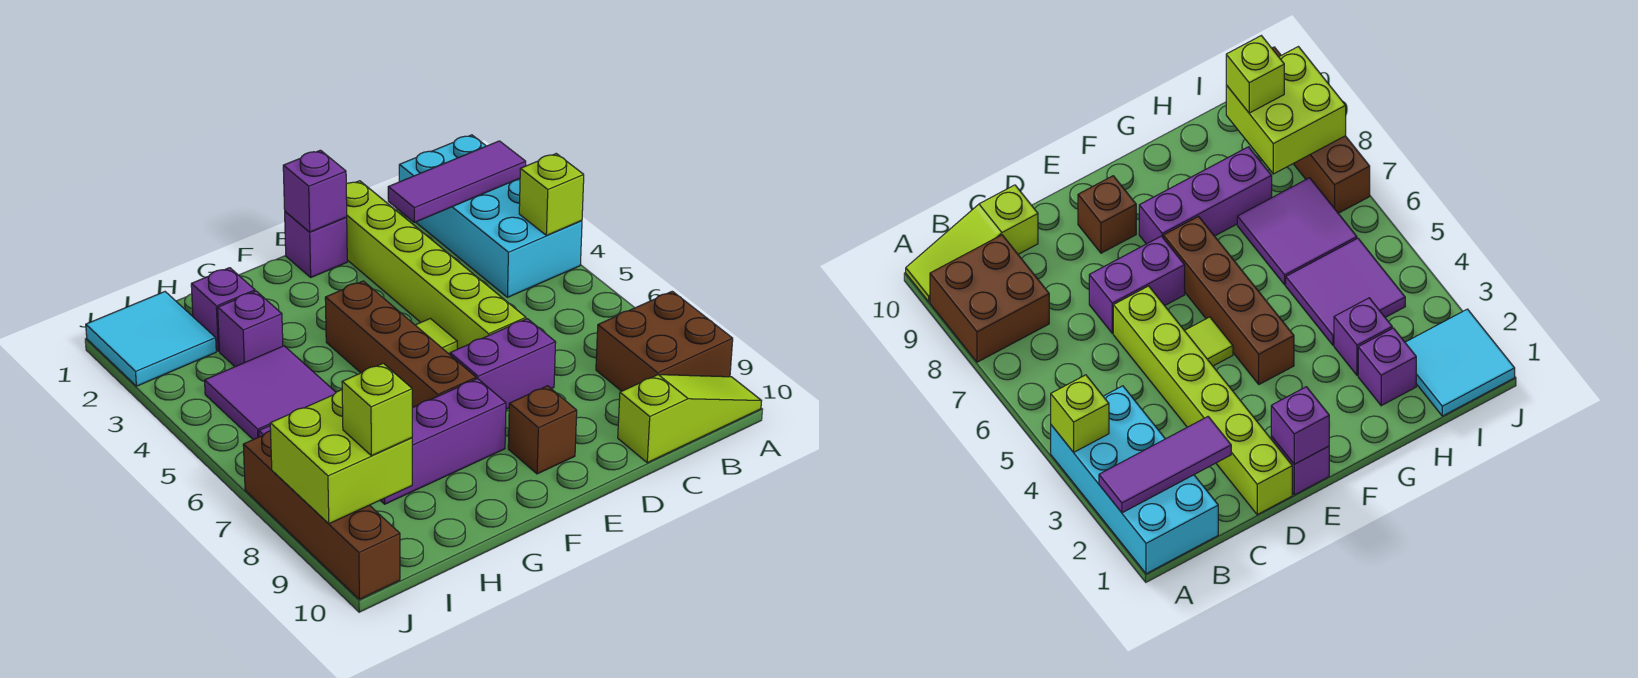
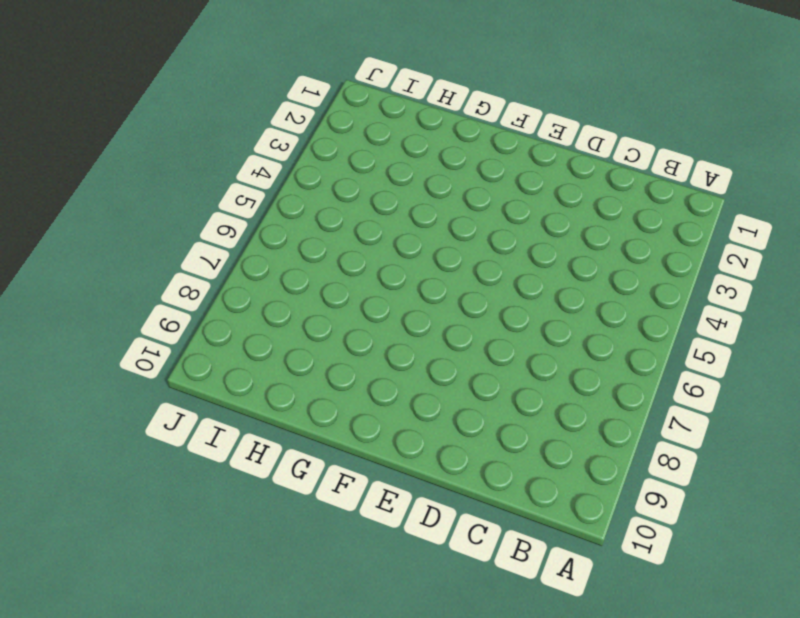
none -> cyan brick A1:B4 level 1
none -> brown brick A8:B9 level 1
none -> lime slope A10:C10 level 1 top C

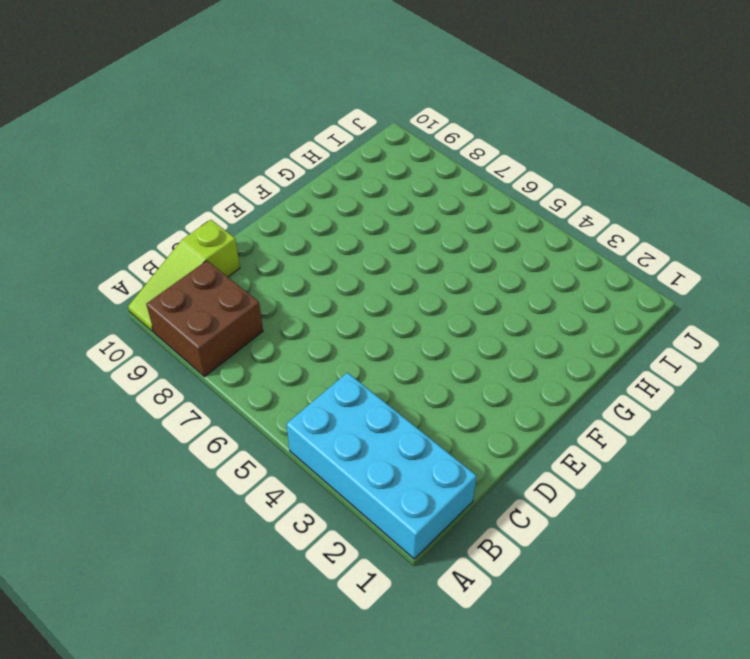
none -> lime brick D1:D6 level 1
none -> purple brick D7:E7 level 1
none -> purple brick E1 level 1

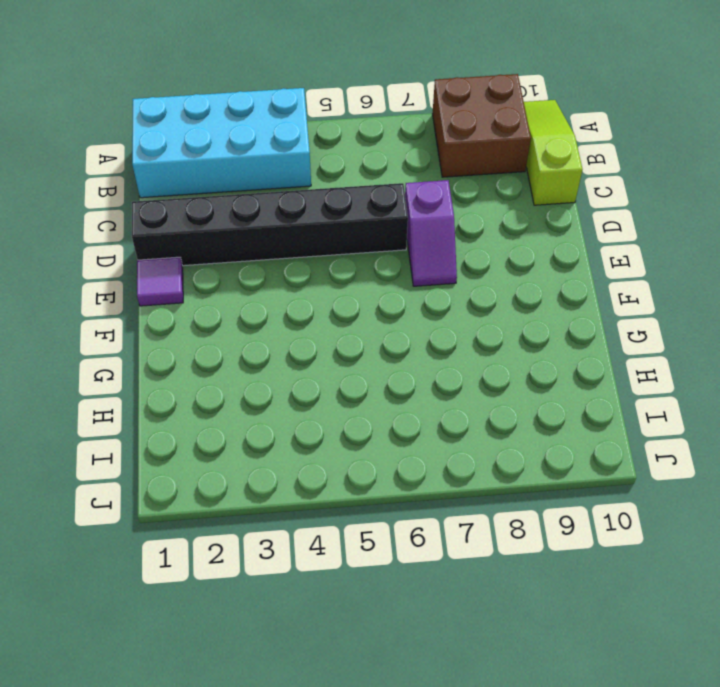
black brick D1:D6 level 1 -> lime brick D1:D6 level 1
purple slope D7:E7 level 1 top D -> purple brick D7:E7 level 1
purple tile E1 level 1 -> purple brick E1 level 1
none -> lime tile E5 level 1
none -> brown brick E9 level 1
none -> brown brick F4:F7 level 1

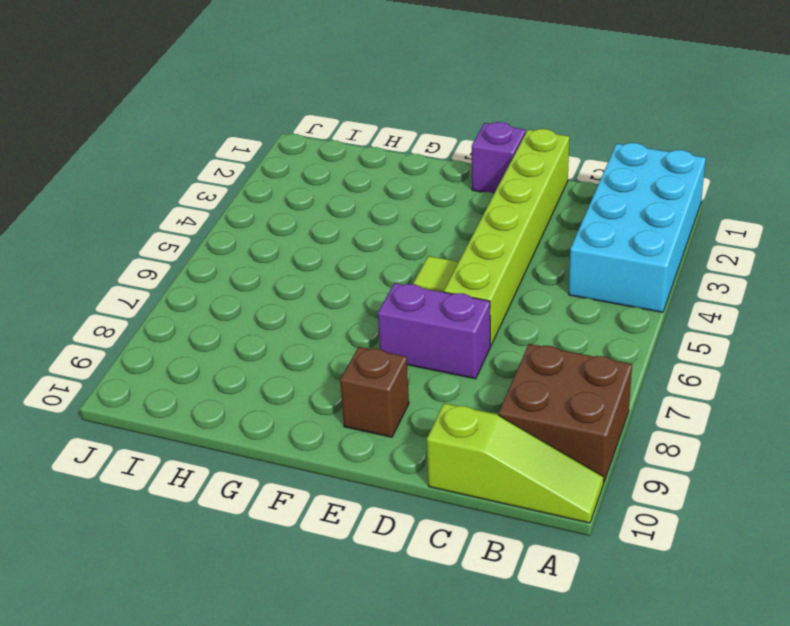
none -> brown brick F4:F7 level 1
none -> purple brick F8:H8 level 1
none -> purple brick H2 level 1

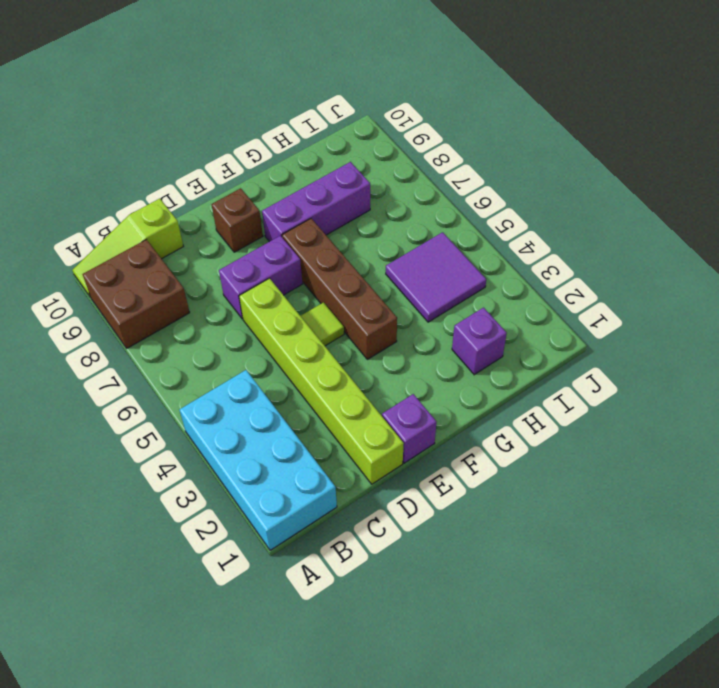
none -> purple brick H3 level 1
none -> purple tile H6:I7 level 1
none -> cyan tile I1:J2 level 1

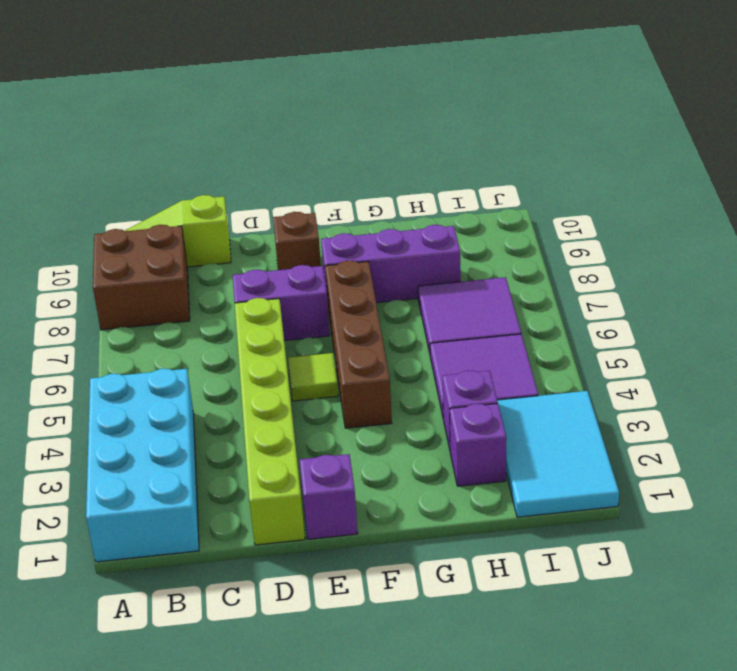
cyan tile I1:J3 level 1 -> cyan tile I1:J2 level 1
none -> brown brick J7:J10 level 1
none -> purple tile A2:C2 level 2
none -> lime brick A4 level 2

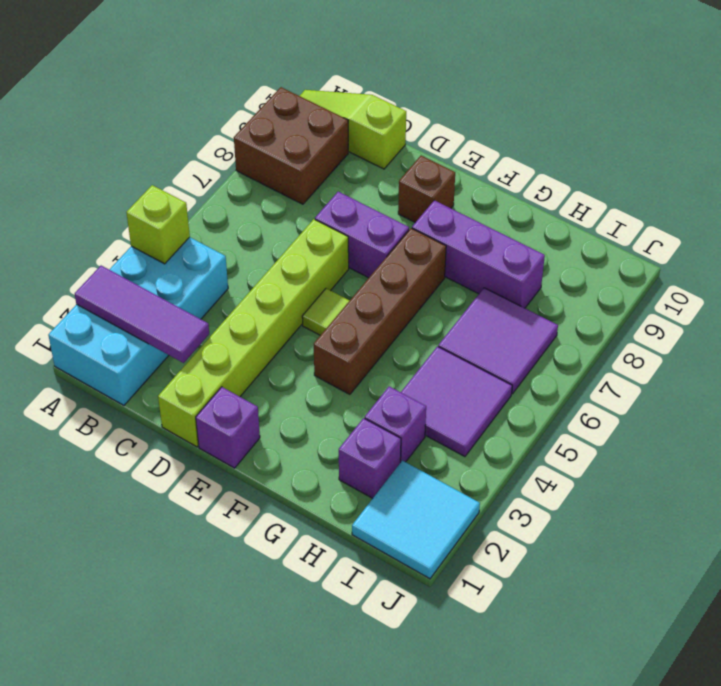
none -> brown brick J7:J10 level 1
none -> purple brick E1 level 2
none -> lime brick I8:J9 level 2

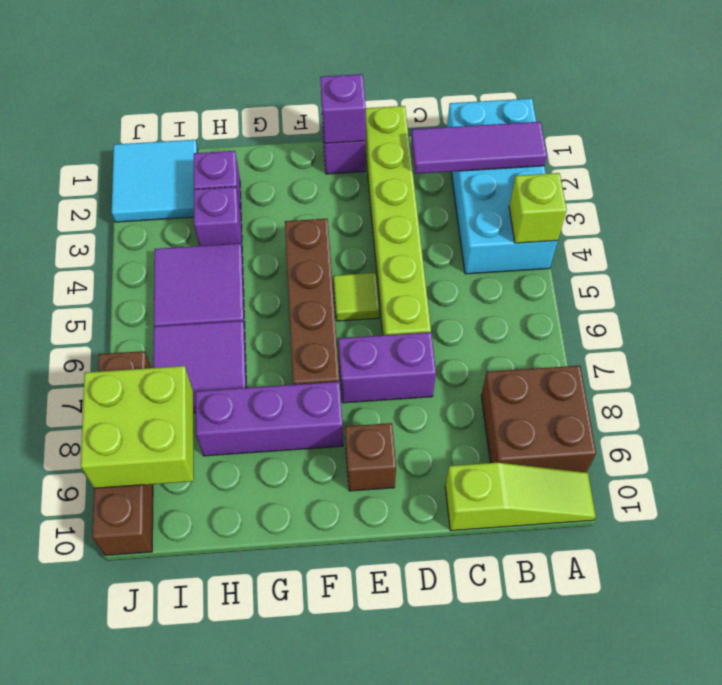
none -> lime brick I9 level 3

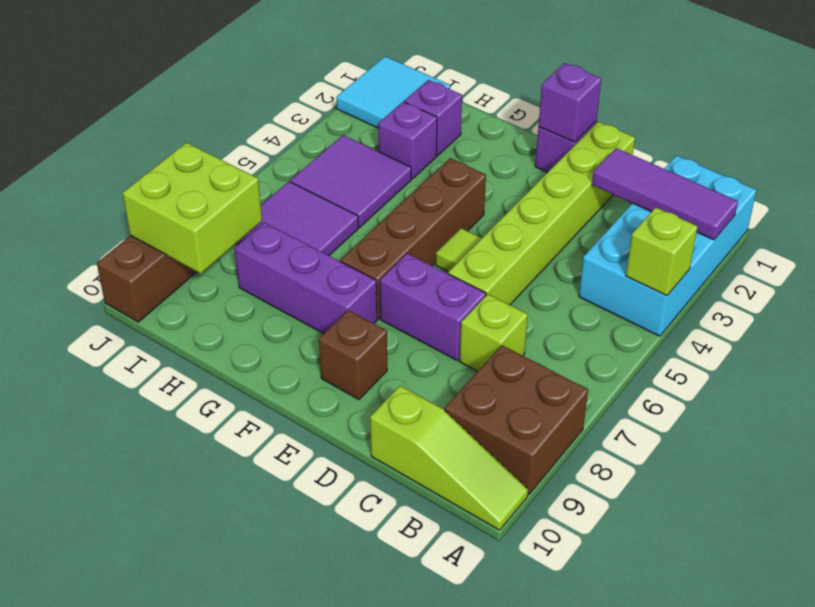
lime brick C7 level 1 -> lime brick I9 level 3

